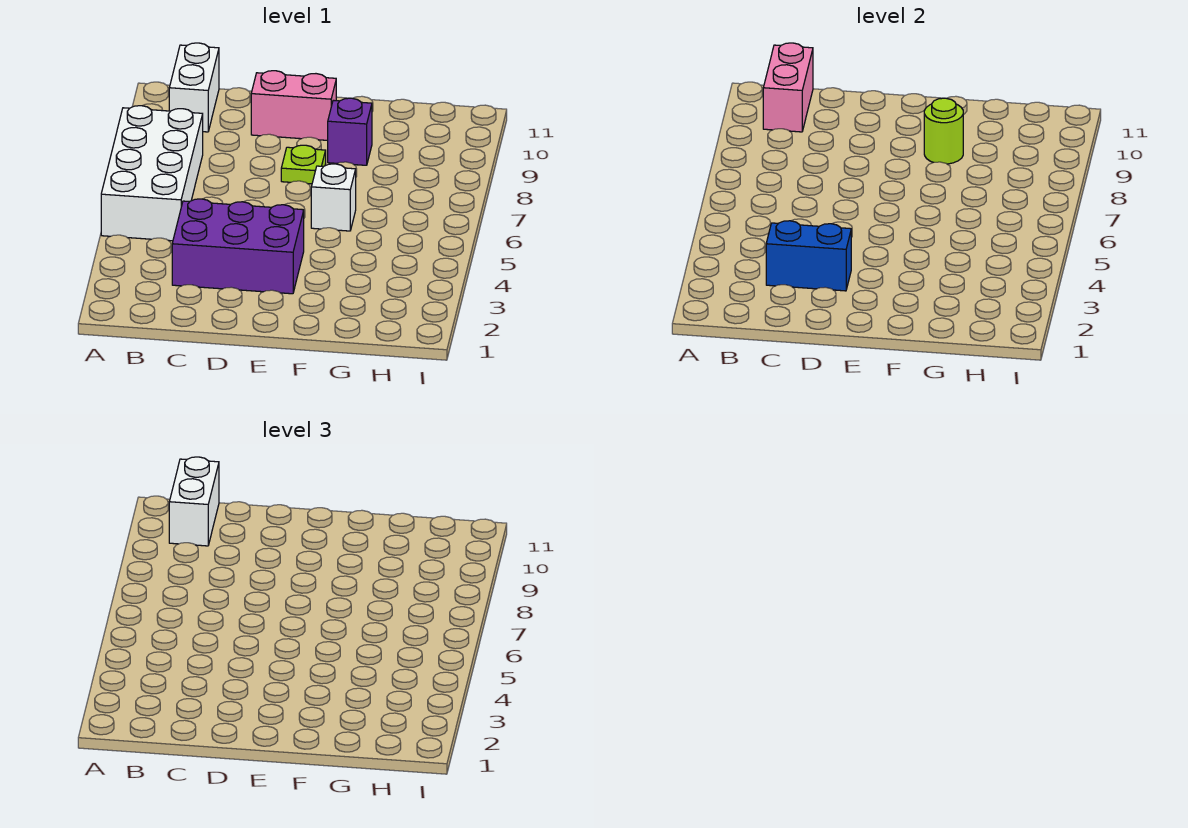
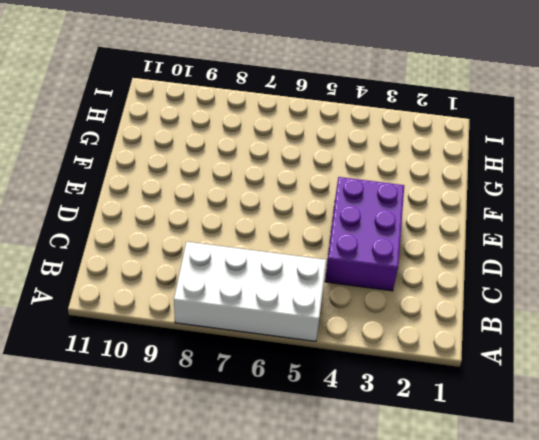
none -> white brick B10:B11 level 1
none -> pink brick D10:E10 level 1

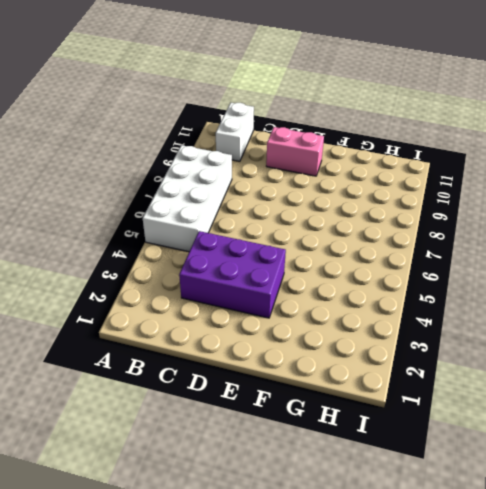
none -> lime plate E8 level 1
none -> white brick F6 level 1

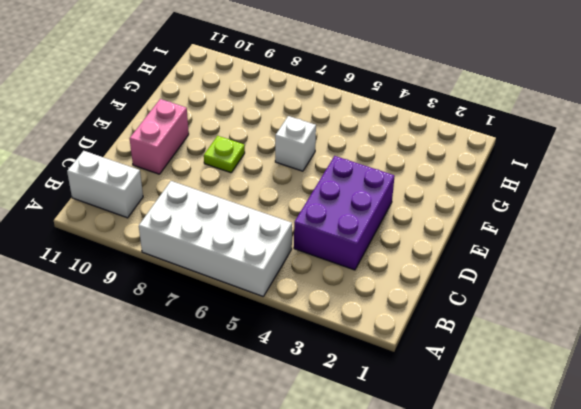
none -> purple brick F9 level 1
none -> pink brick B10:B11 level 2

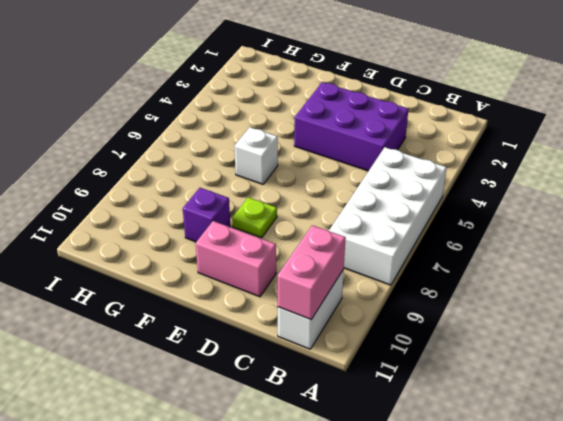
none -> blue brick C3:D3 level 2
none -> lime round brick F9 level 2

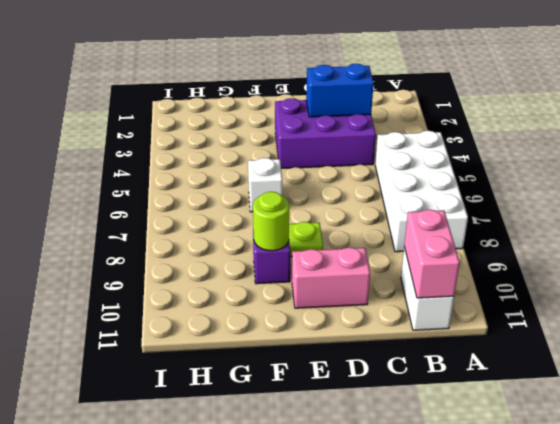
none -> white brick B10:B11 level 3

